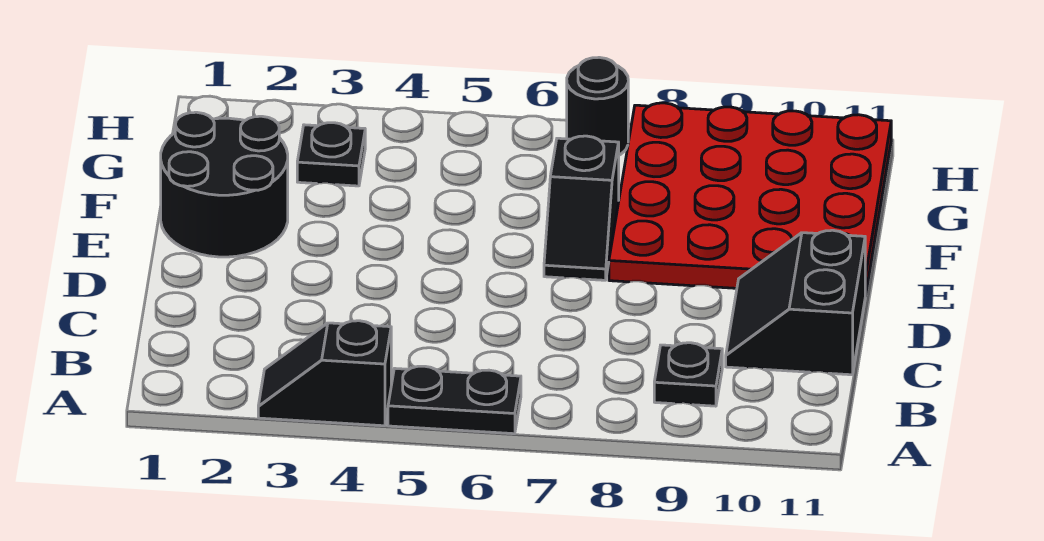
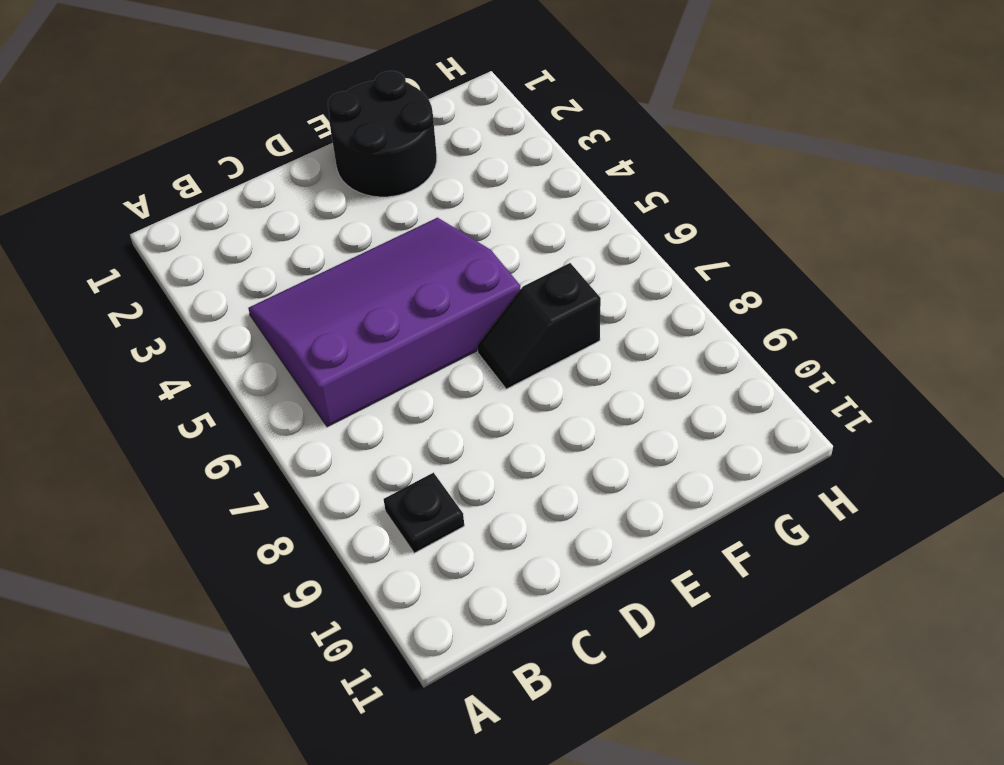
purple slope B4:E6 level 1 top 6 -> none
none -> black slope A3:A4 level 1 top 4
none -> black plate A5:A6 level 1

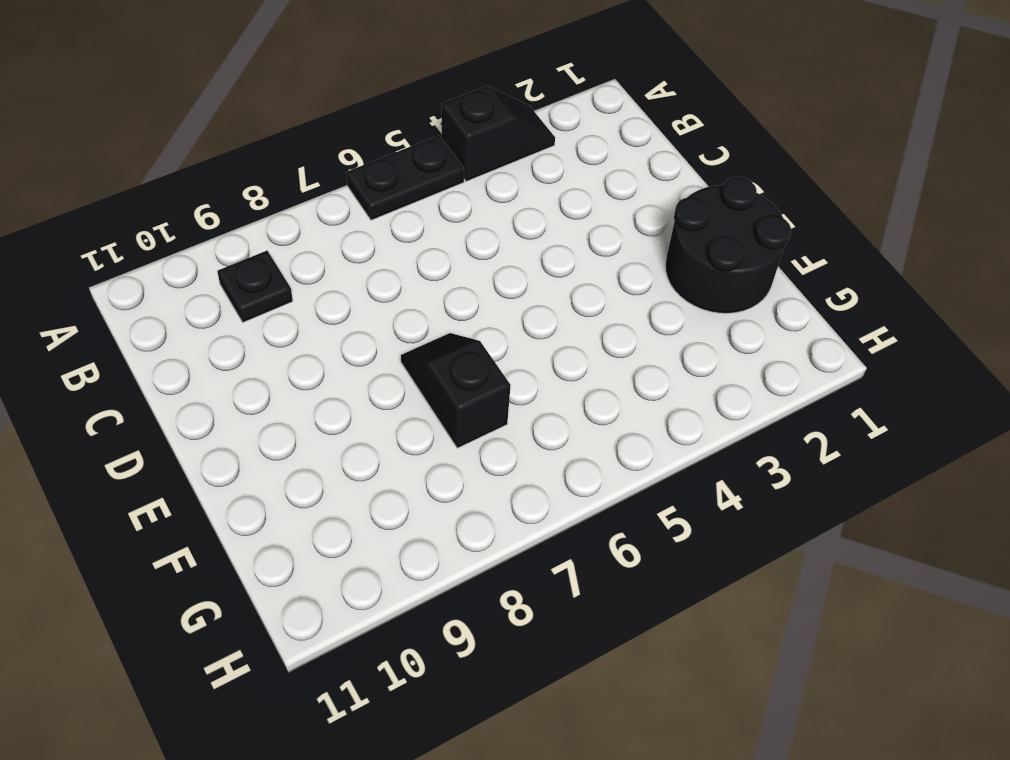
none -> black slope C10:D11 level 1 top 11
none -> red plate E8:H11 level 1

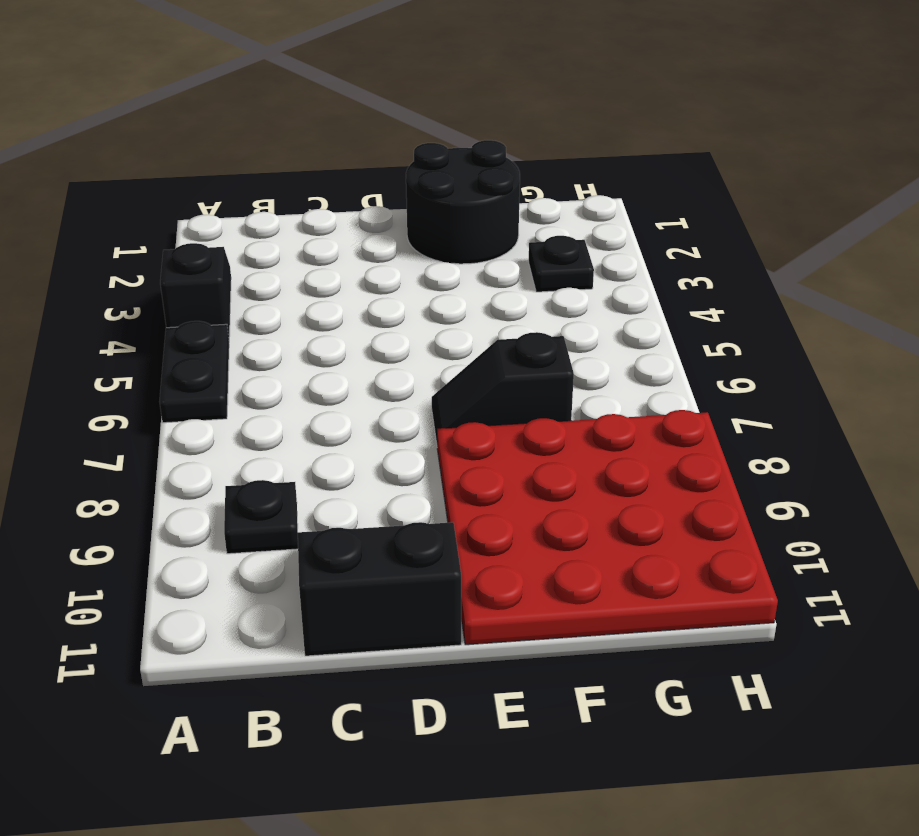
none -> black round brick H7 level 1

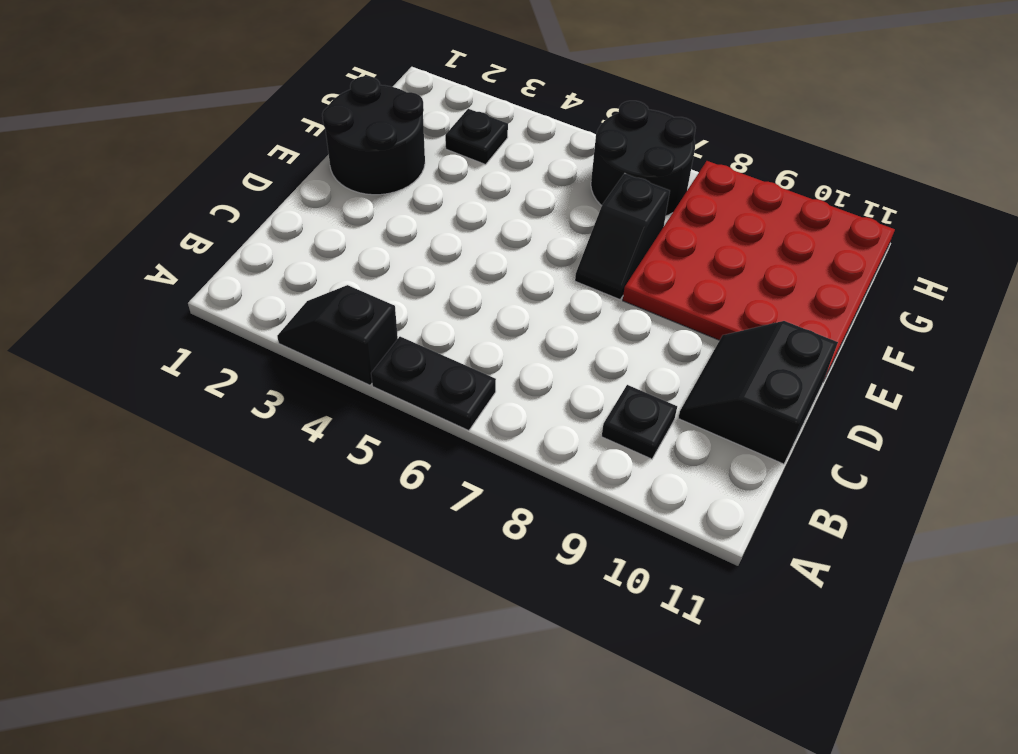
black round brick G6:H7 level 1 -> black round brick H7 level 1

